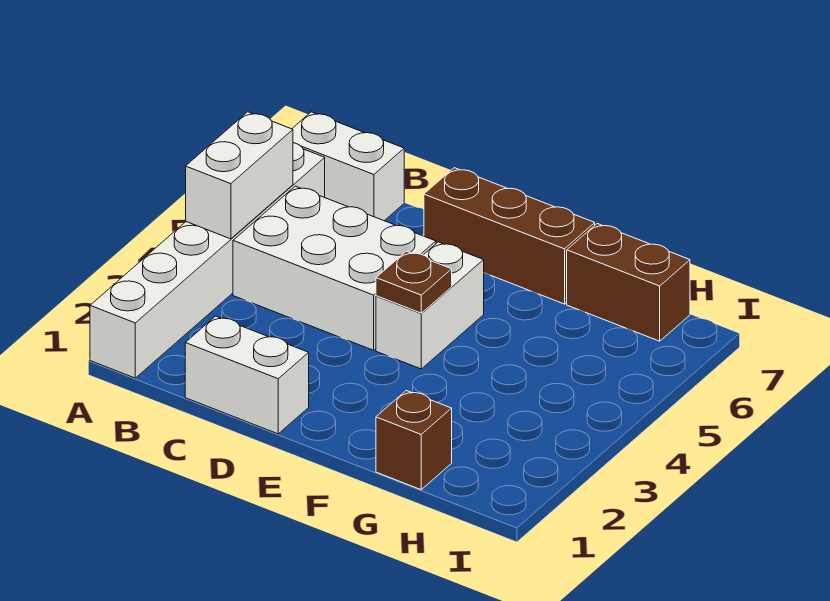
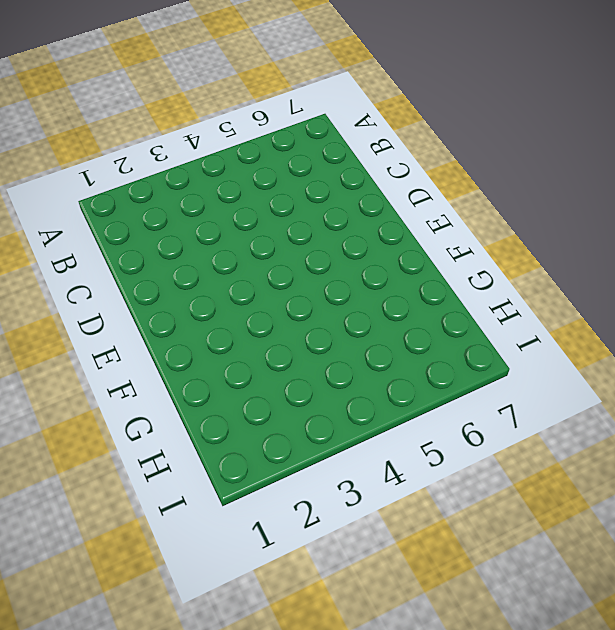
none -> white brick A1:A6 level 1
none -> white brick A7:B7 level 1

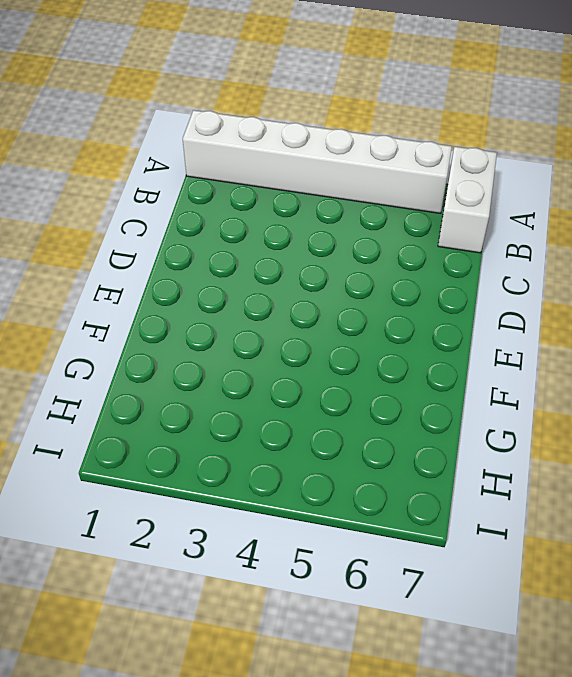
none -> white brick B4:D5 level 1
none -> white brick C1:D1 level 1

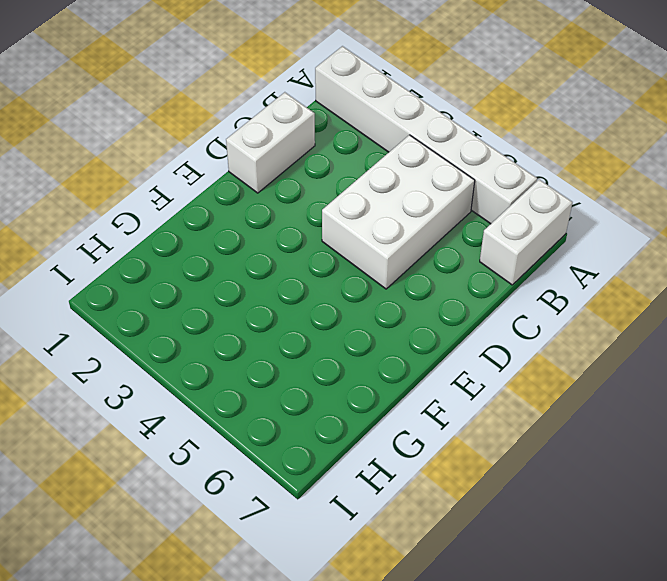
none -> brown brick D7:F7 level 1
none -> white brick E4:E5 level 1

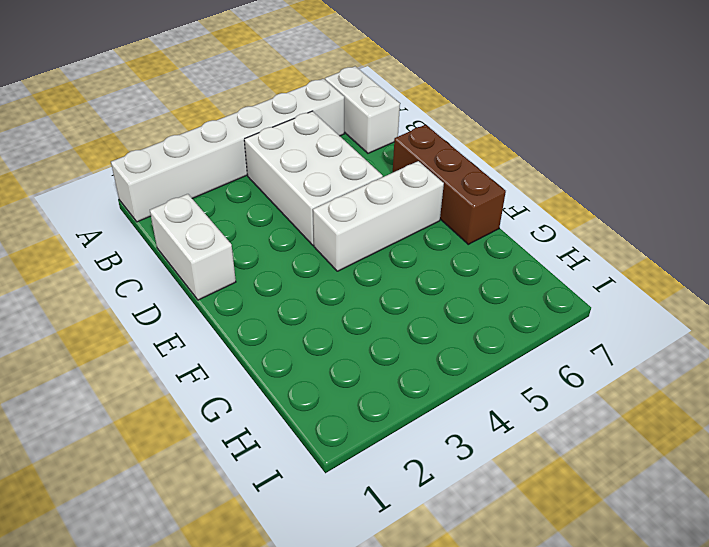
white brick E4:E6 level 1 -> white brick E4:E5 level 1
none -> brown brick G1 level 1
none -> brown brick G7:H7 level 1

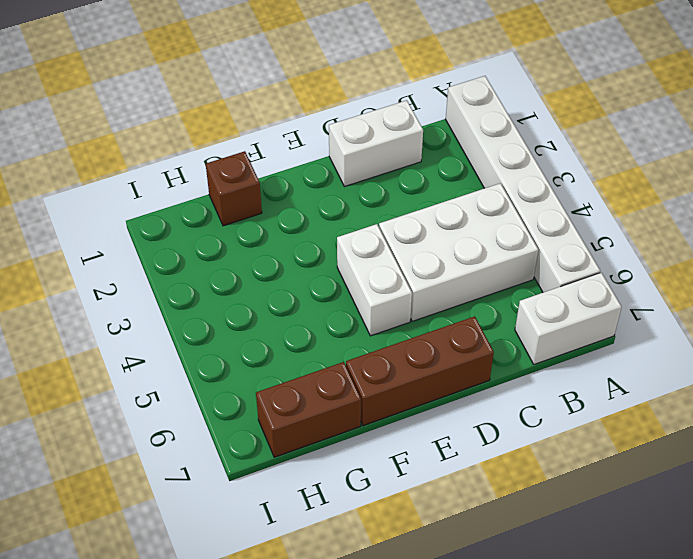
none -> white brick A4:A5 level 2
none -> brown plate E4 level 2

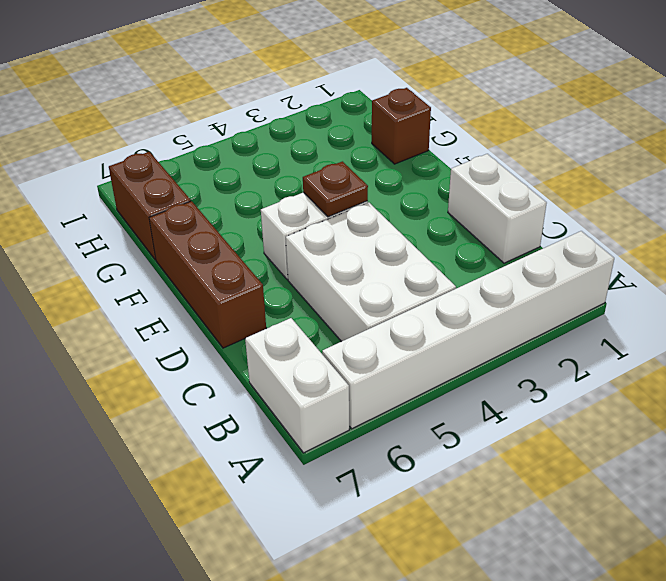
none -> white brick A4:A5 level 2

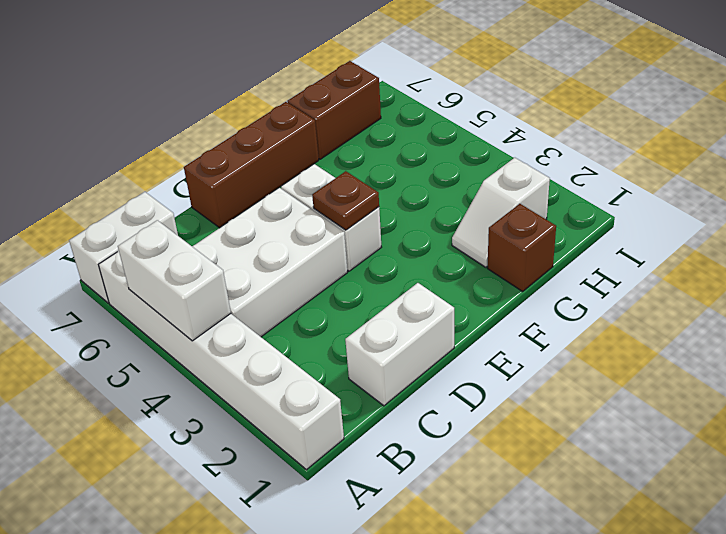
white slope G2:H2 level 1 top H -> none

